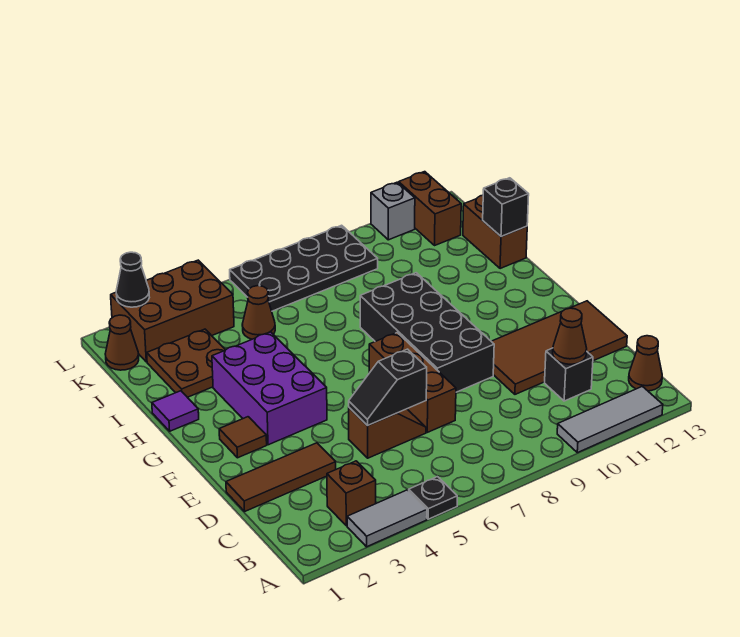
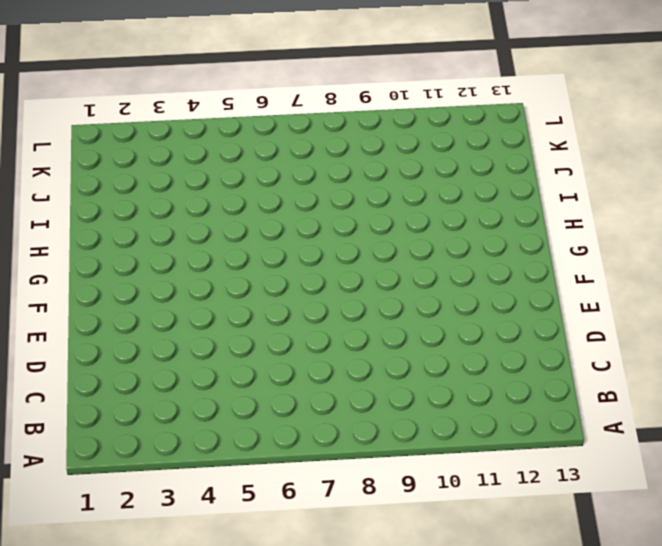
none -> grey tile A3:A4 level 1
none -> black plate A5 level 1
none -> grey tile A10:A12 level 1

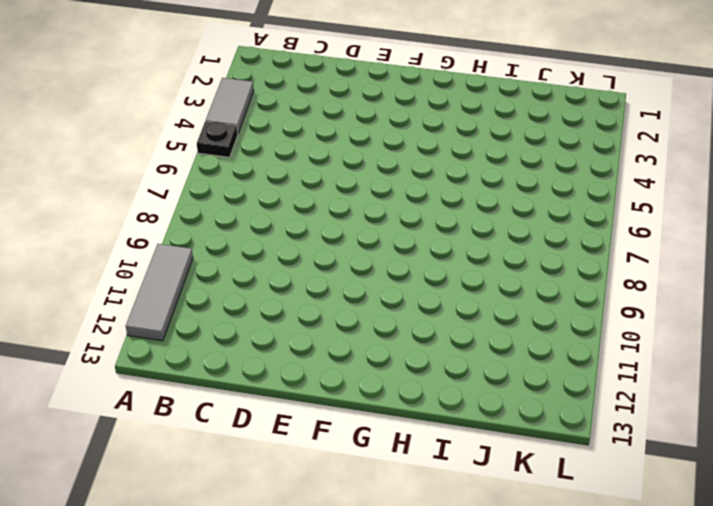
none -> brown brick B3 level 1
none -> brown cone B13 level 1
none -> black brick C11 level 1

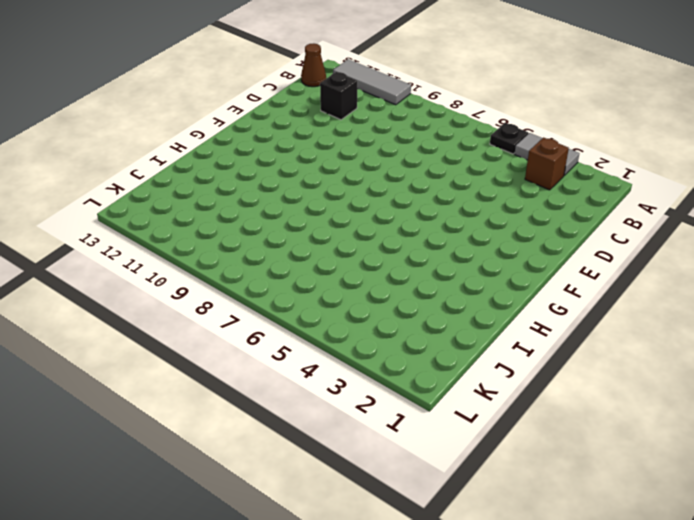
none -> brown tile D1:D3 level 1
none -> brown slope D5:D6 level 1 top 5
none -> brown brick D7:F7 level 1

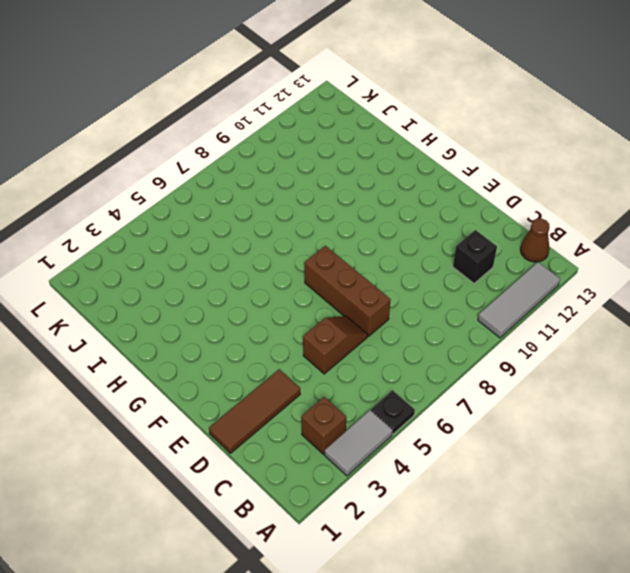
none -> brown tile D10:E13 level 1
none -> black brick E8:H9 level 1
none -> brown tile F2 level 1

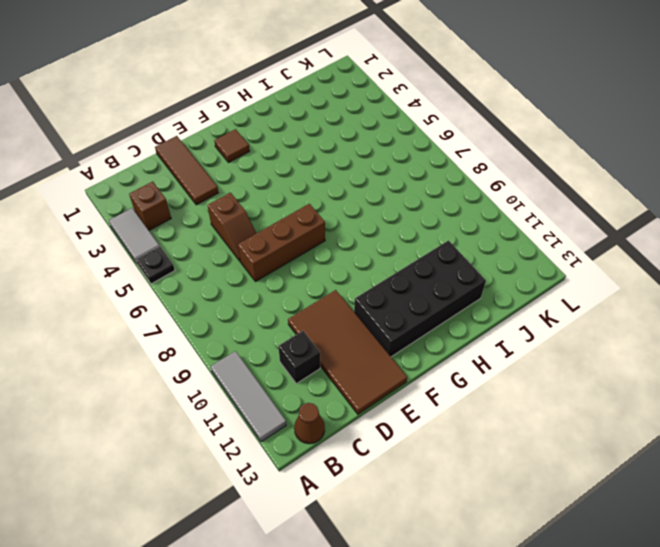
black brick F11:I12 level 1 -> black brick E8:H9 level 1
none -> purple brick F3:H4 level 1
none -> purple tile H1 level 1
none -> brown plate I2:J3 level 1

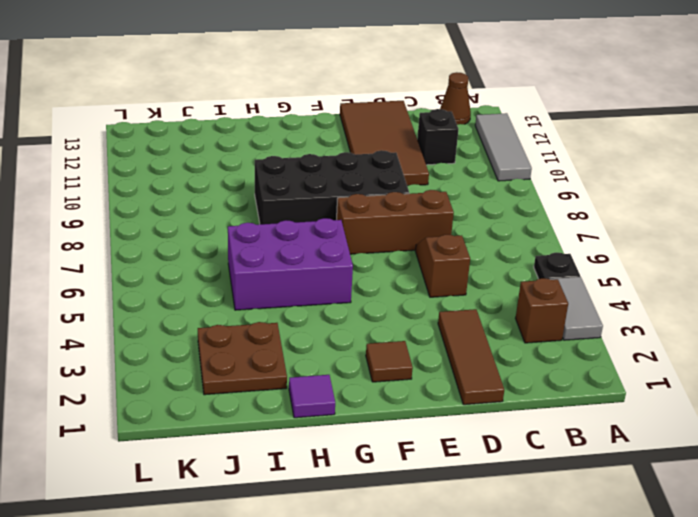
purple brick G5:I6 level 1 -> purple brick F3:H4 level 1
none -> brown brick I13:J13 level 1
none -> brown cone J5 level 1
none -> brown cone K1 level 1

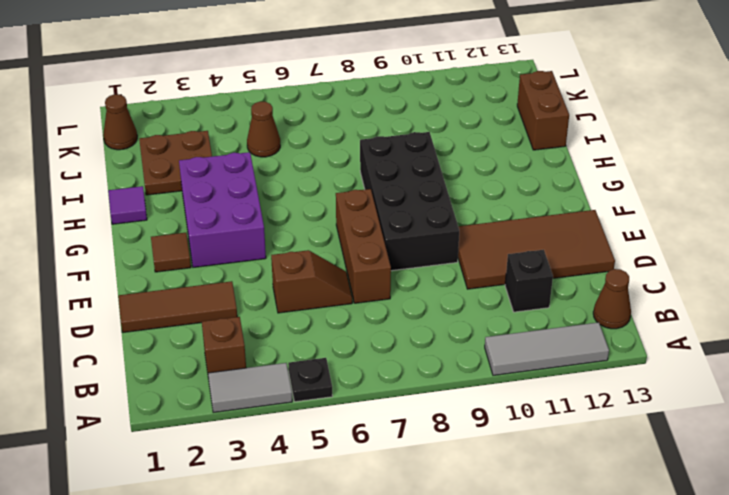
none -> brown brick K2:L4 level 1
none -> black plate K6:L9 level 1
none -> brown brick K12:L12 level 1

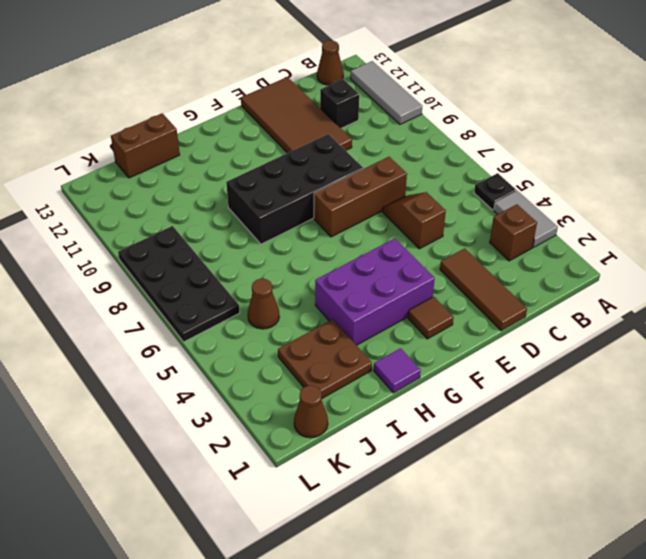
none -> brown brick K2:L4 level 1
none -> brown brick K12:L12 level 1
none -> grey brick L11 level 1

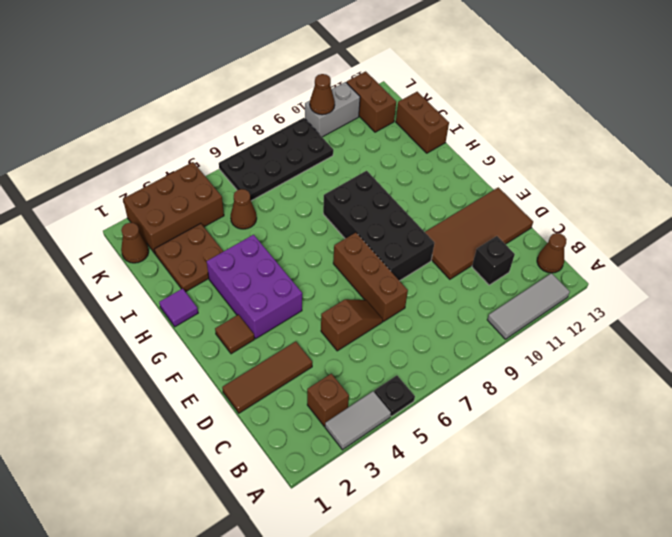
grey brick L10:L11 level 1 -> grey brick L11 level 1
brown cone L10 level 2 -> brown cone C11 level 2
none -> black slope D5:D6 level 2 top 6
none -> black brick I13 level 2
none -> black cone L2 level 2

